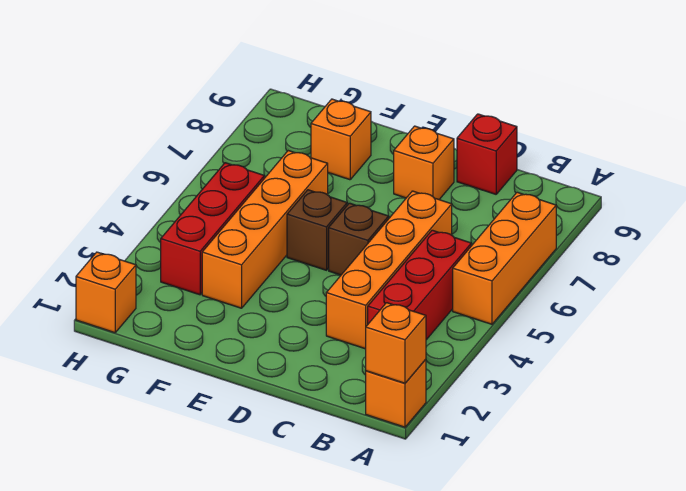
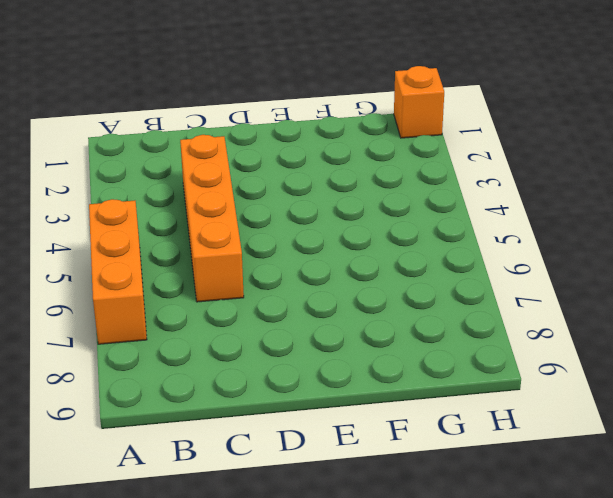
none -> orange brick A1 level 1
none -> red brick B3:B5 level 1
none -> red brick C9 level 1

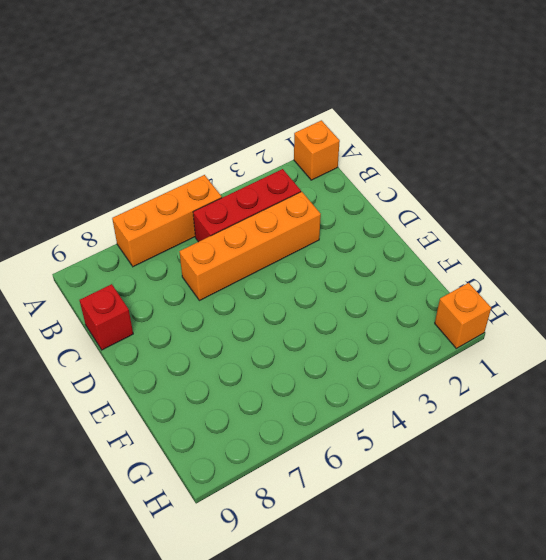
none -> brown brick D5 level 1
none -> orange brick D8 level 1
none -> brown brick E5 level 1

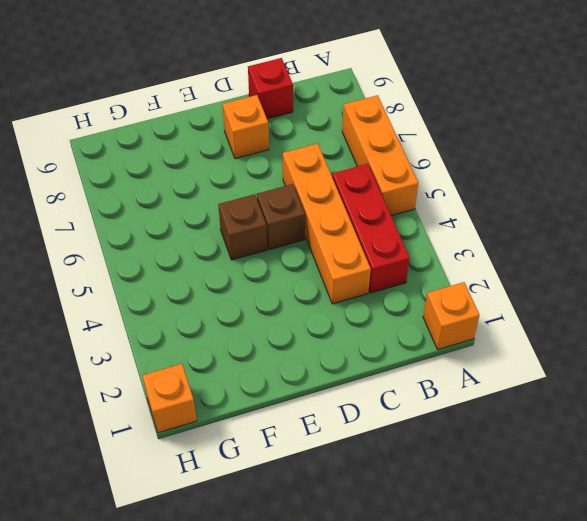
none -> orange brick F3:F6 level 1
none -> orange brick F8 level 1
none -> red brick G3:G5 level 1

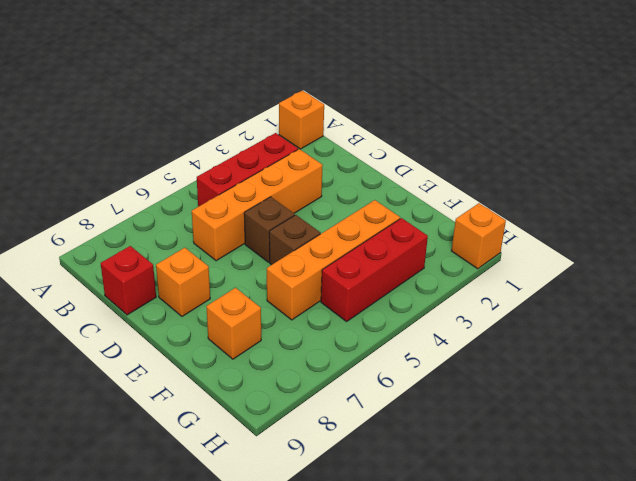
none -> orange brick A5:A7 level 1
none -> orange brick A1 level 2

